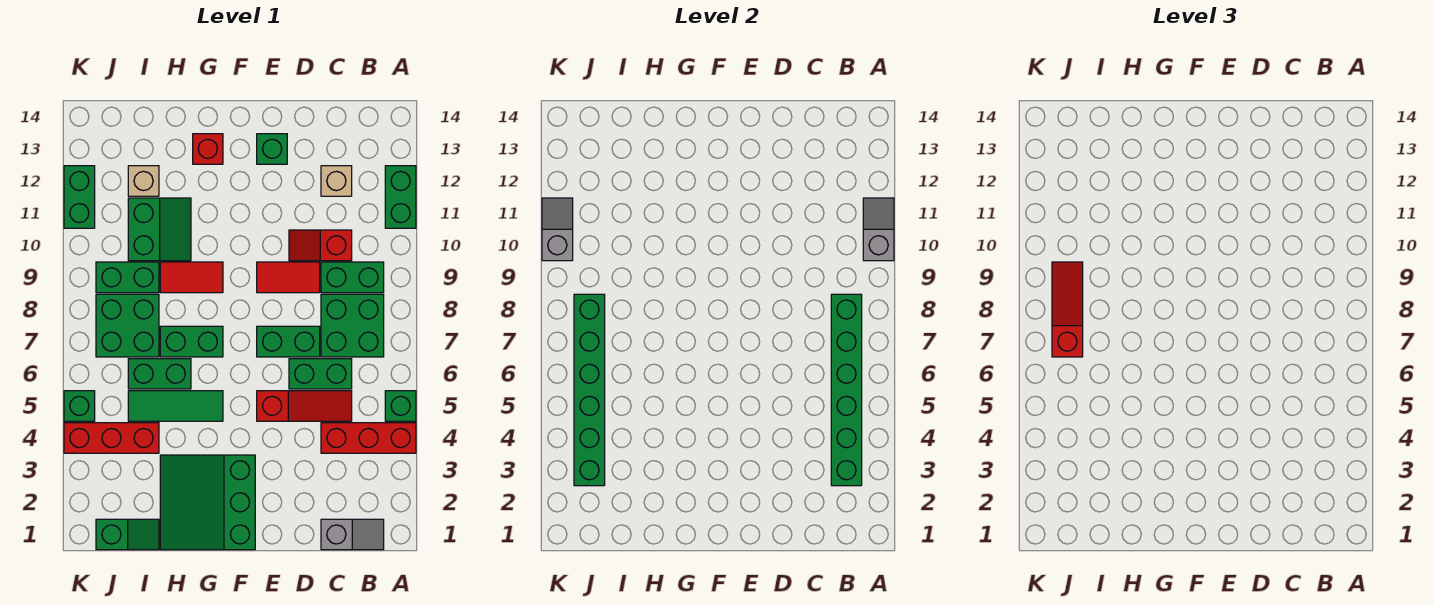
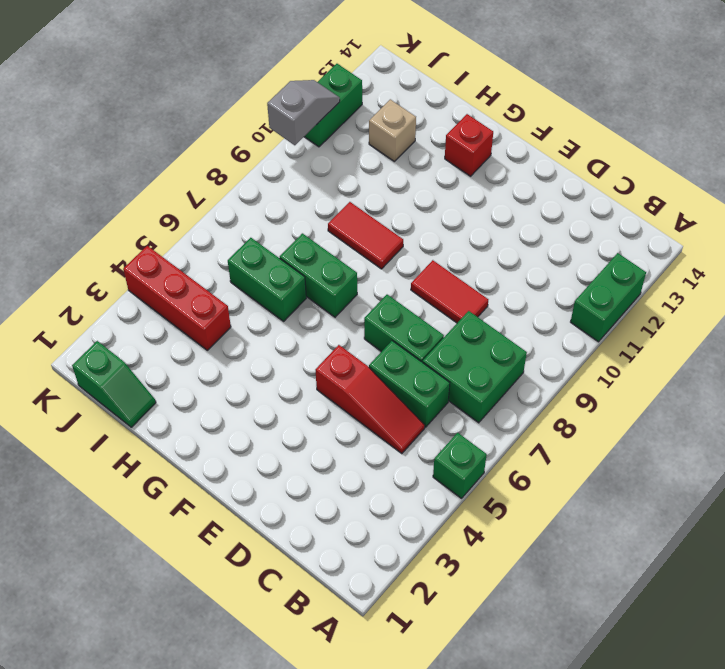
none -> red brick A4:C4 level 1
none -> grey slope B1:C1 level 1 top C
none -> green brick B9:C9 level 1
none -> red slope C10:D10 level 1 top C

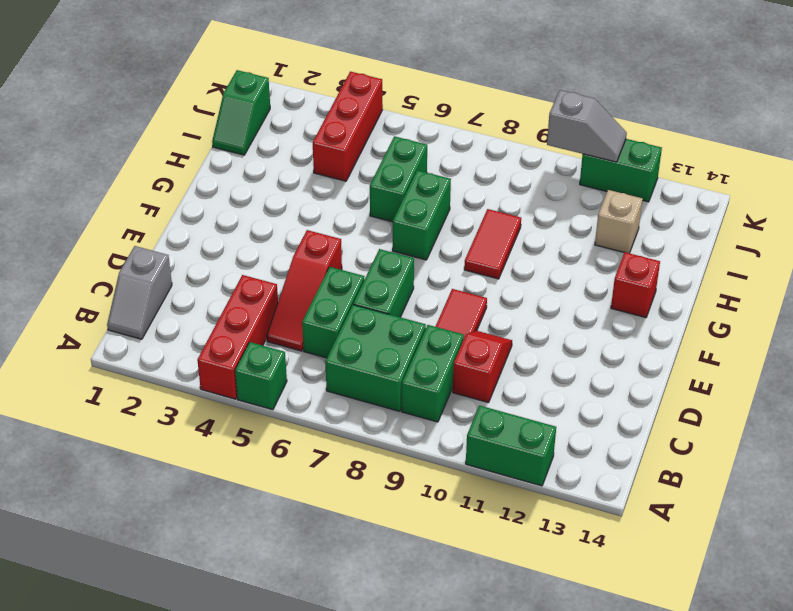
none -> tan brick C12 level 1
none -> green brick E13 level 1
none -> green slope F1:H3 level 1 top F
none -> green tile G5:I5 level 1

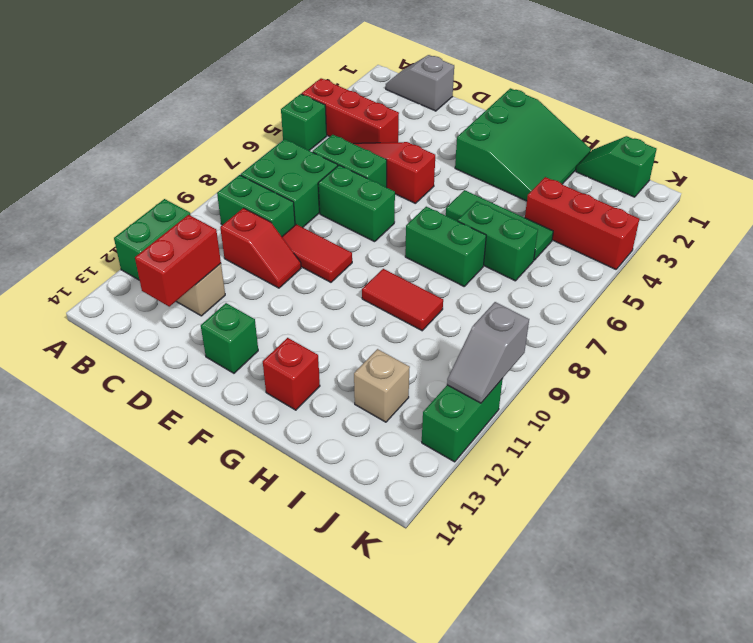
red brick C12:C13 level 2 -> none
none -> green slope H10:I11 level 1 top I
none -> green brick I7:J8 level 1
none -> green brick I9:J9 level 1
none -> green brick K5 level 1

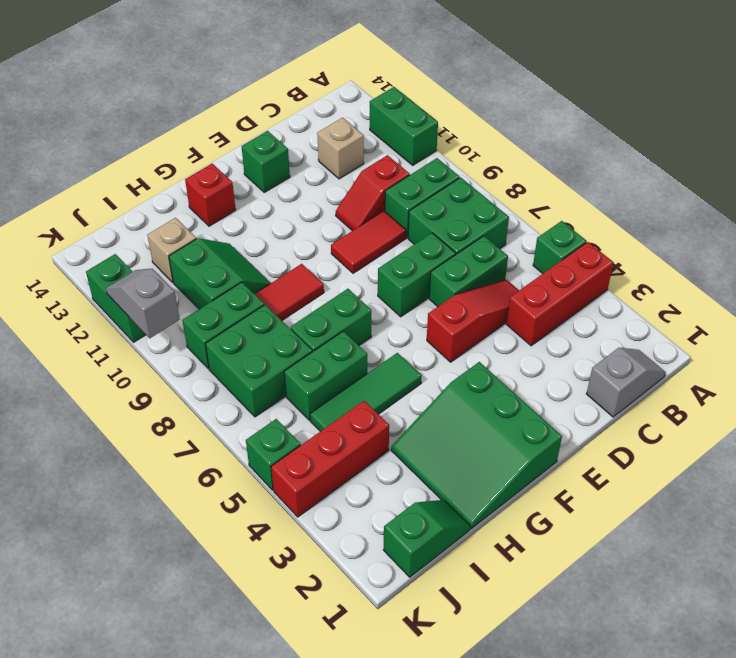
none -> grey slope A10:A11 level 2 top 10
none -> green brick B3:B8 level 2
none -> green brick J3:J8 level 2
none -> red slope J7:J9 level 3 top 7

